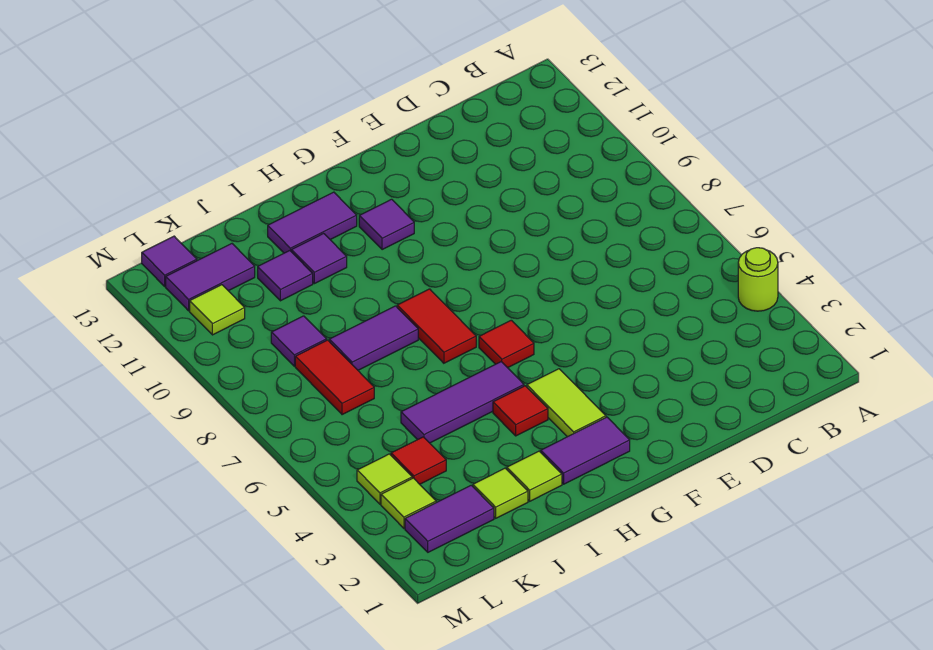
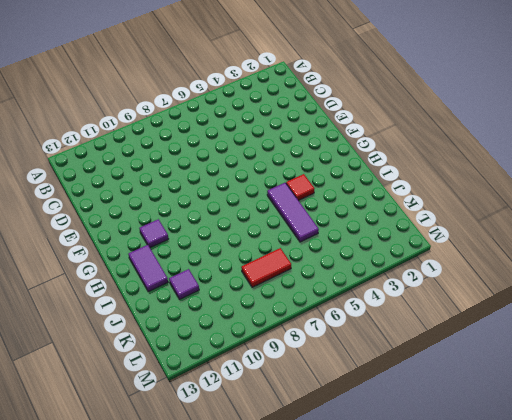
none -> lime round brick A4 level 1
none -> purple tile G2:H2 level 1
none -> lime tile G3:G4 level 1

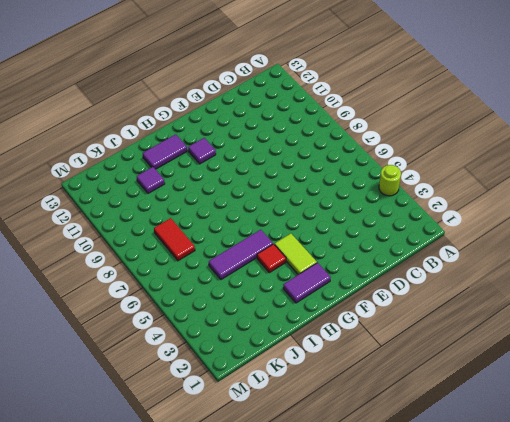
none -> red tile G6 level 1
none -> red tile H7:H8 level 1
none -> lime tile I2 level 1

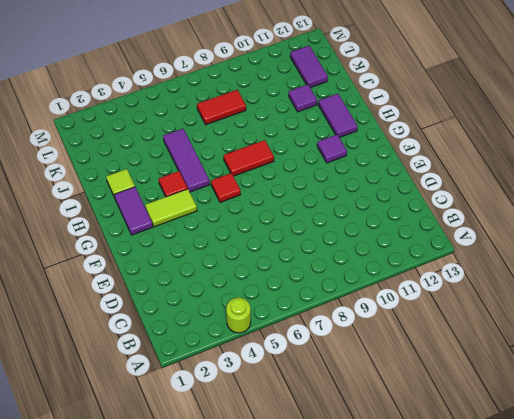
none -> purple tile I8:J8 level 1
none -> purple tile I11 level 1
none -> lime tile J2 level 1

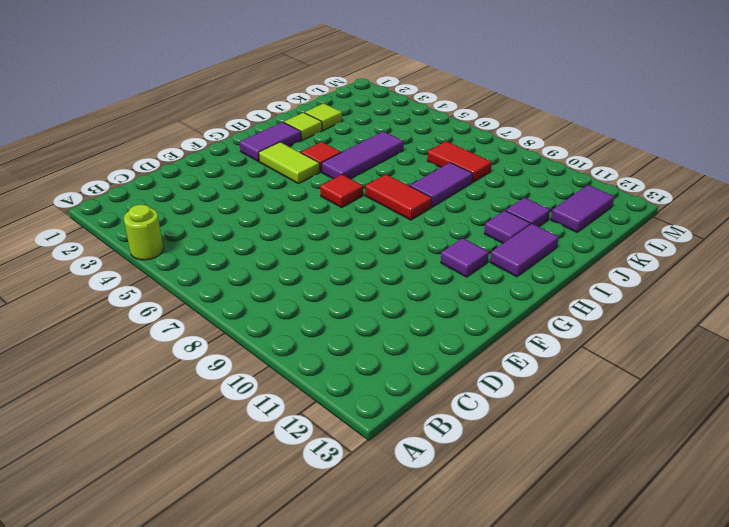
none -> purple tile K2:L2 level 1
none -> red tile K4 level 1
none -> purple tile K9 level 1

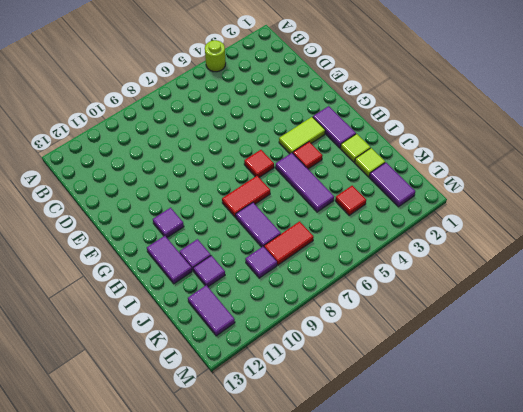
none -> lime tile L3 level 1
none -> lime tile L4 level 1
none -> lime tile L11 level 1

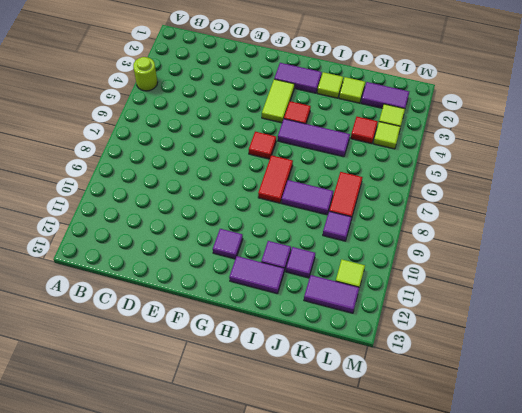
none -> purple tile L13 level 1

